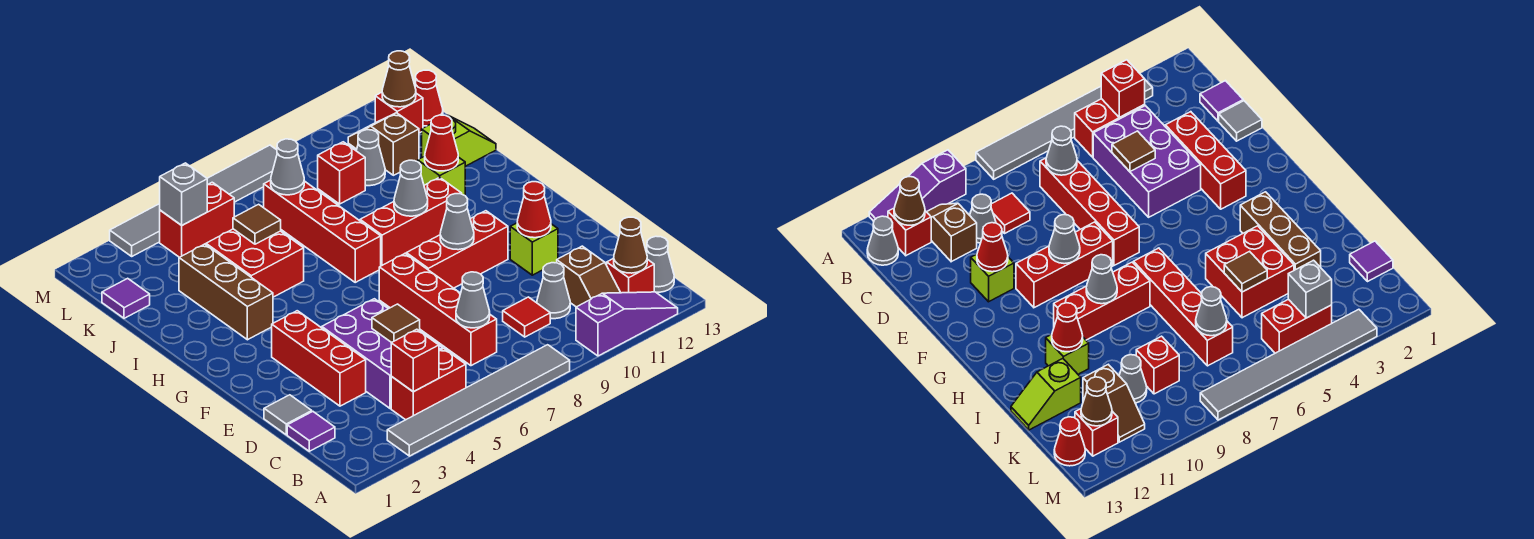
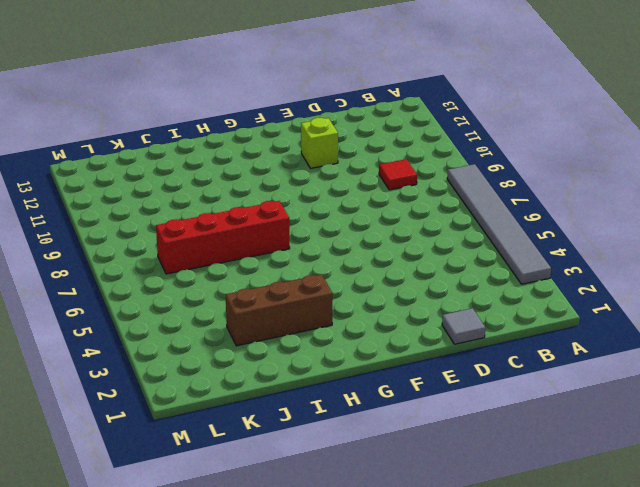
none -> purple slope A10:A12 level 1 top 10
none -> red brick B4:B5 level 1
none -> brown slope B11:C11 level 1 top C
none -> red brick B12 level 1

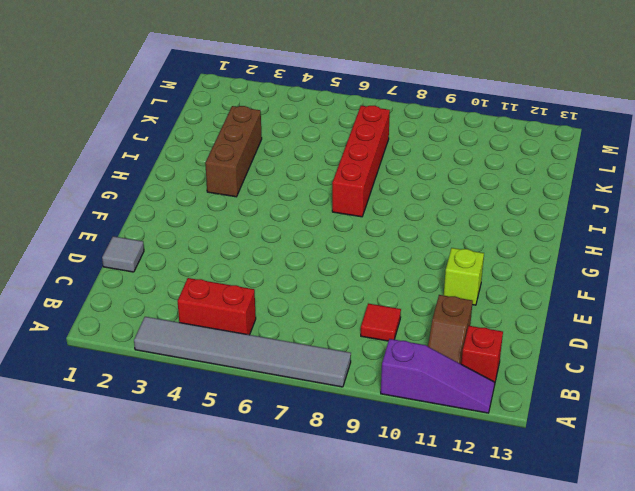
none -> grey cone B13 level 1
none -> purple tile C1 level 1
none -> purple brick C4:E5 level 1
none -> red brick C7:F7 level 1

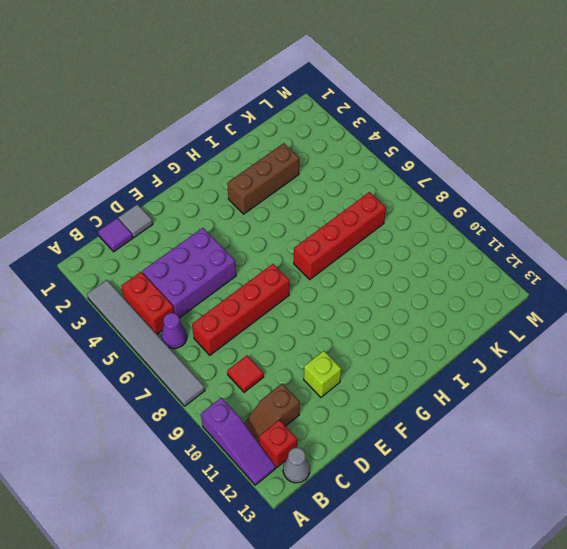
purple cone B6 level 1 -> none
none -> grey cone C10 level 1
none -> red brick D3:F3 level 1
none -> red brick F8:F10 level 1
none -> red brick H8:H10 level 1

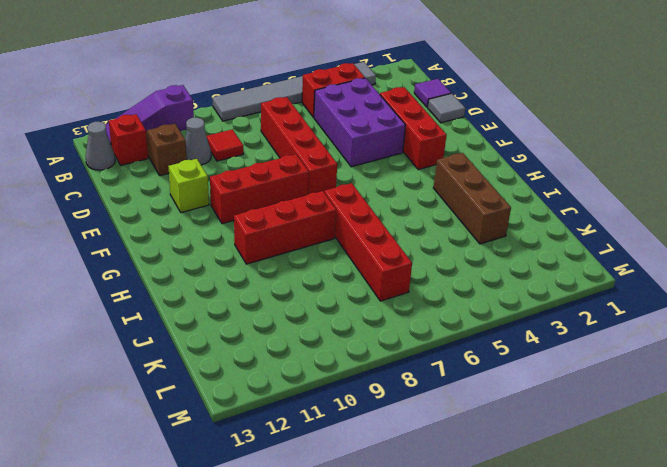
none -> red brick I4:J5 level 1
none -> lime brick I11 level 1
none -> lime slope J12:J13 level 1 top 12
none -> purple tile K1 level 1

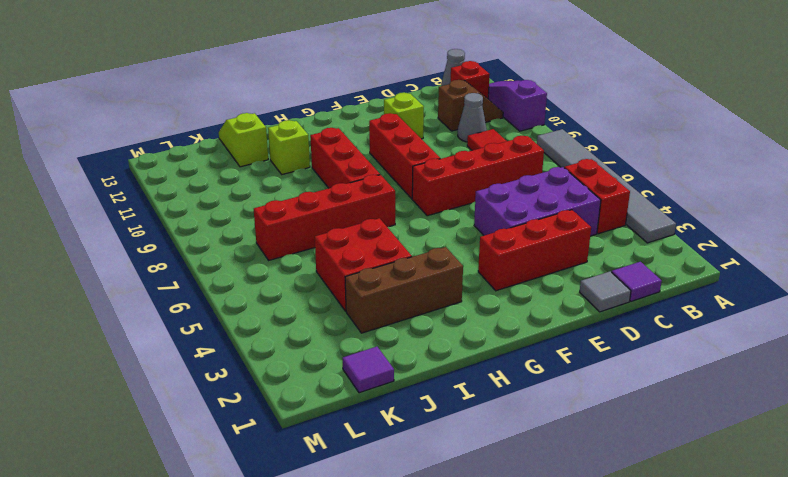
none -> red brick K9 level 1
none -> grey cone K10 level 1
none -> brown slope K11:L11 level 1 top K
none -> red brick L4:L5 level 1

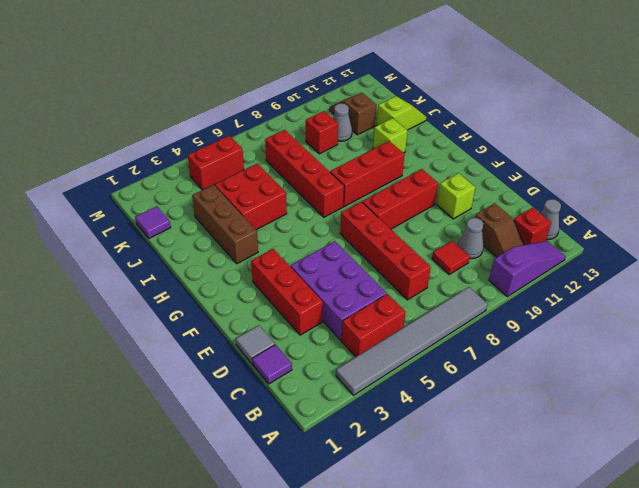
none -> red brick L12 level 1
none -> red cone L13 level 1
none -> grey tile M3:M8 level 1
none -> red brick B4 level 2

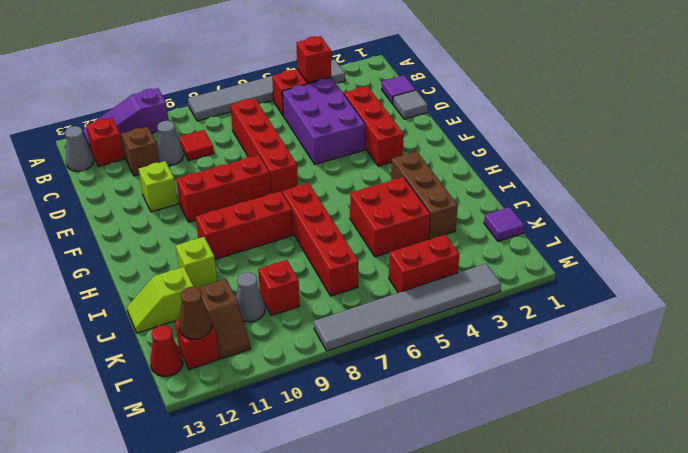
none -> brown cone B12 level 2
none -> grey cone C7 level 2
none -> brown tile D5 level 2
none -> red cone E11 level 2

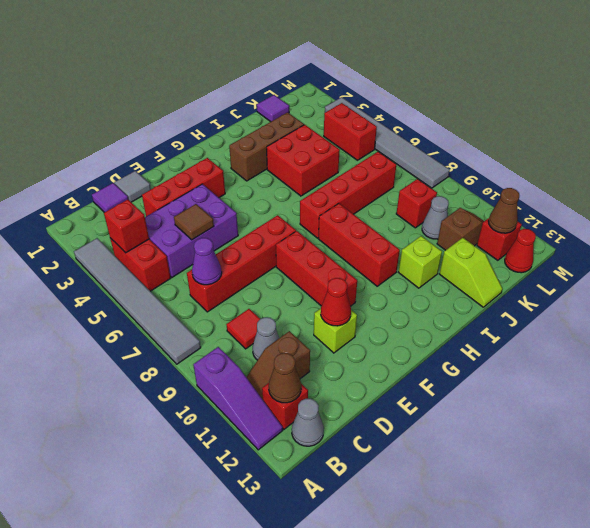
purple cone C7 level 2 -> grey cone C7 level 2
none -> grey cone F9 level 2
none -> grey cone H9 level 2
none -> red cone I11 level 2
none -> brown tile J5 level 2

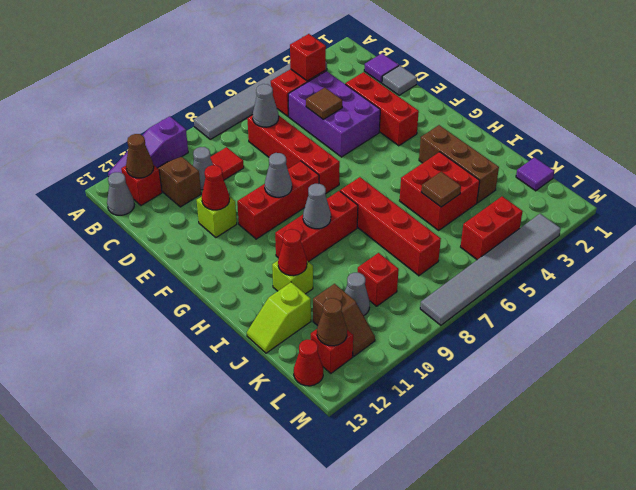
none -> grey cone K7 level 2
none -> grey brick L4 level 2

